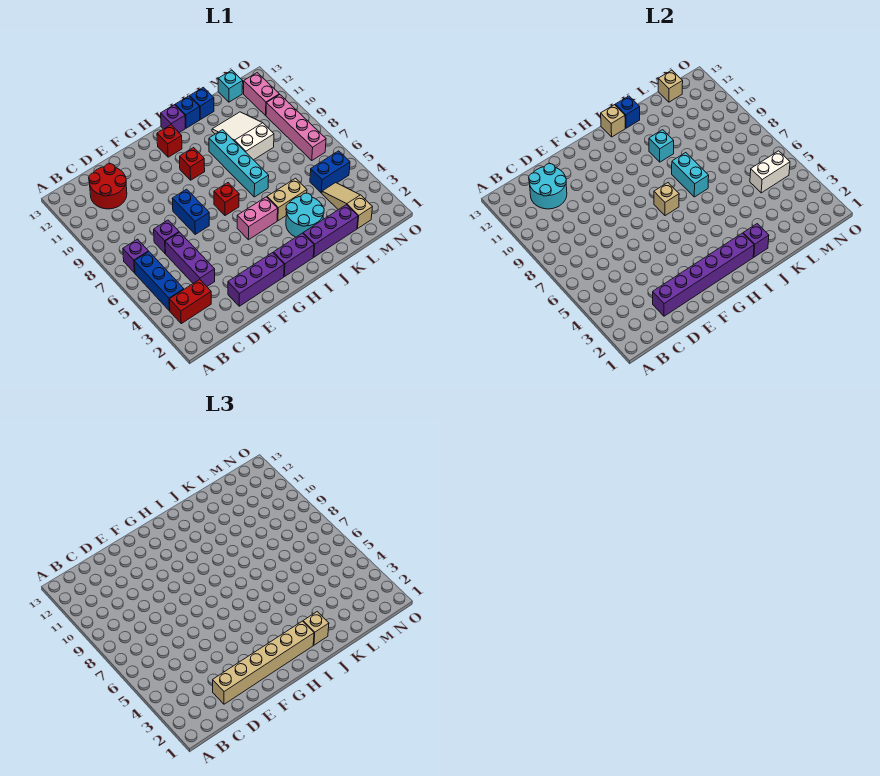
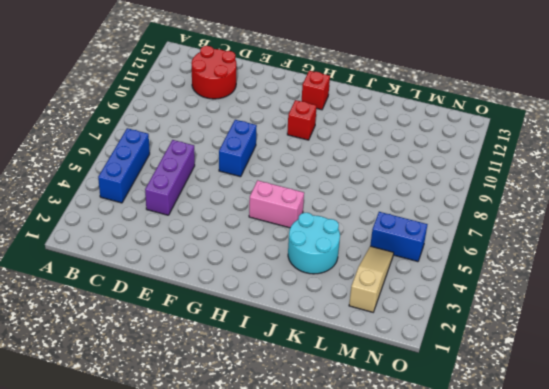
none -> red brick B3:C3 level 1
none -> purple brick B7 level 1
none -> purple brick D7 level 1
none -> purple brick E2:G2 level 1

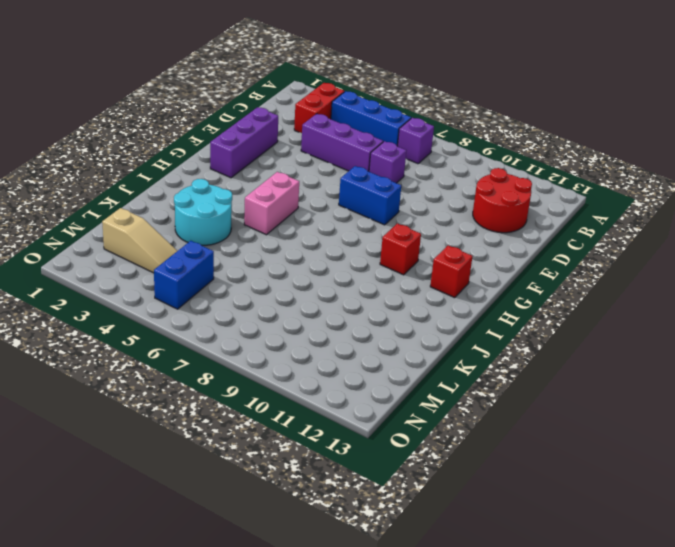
none -> purple brick H2:I2 level 1
none -> red brick H7 level 1
none -> purple brick I13 level 1
none -> purple brick J2:L2 level 1

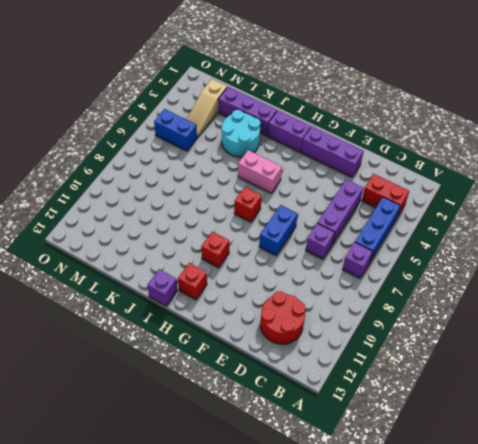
none -> tan brick J5:K5 level 1
none -> cyan brick J7:J10 level 1
none -> blue brick J13 level 1
none -> white slope K9:L11 level 1 top 9

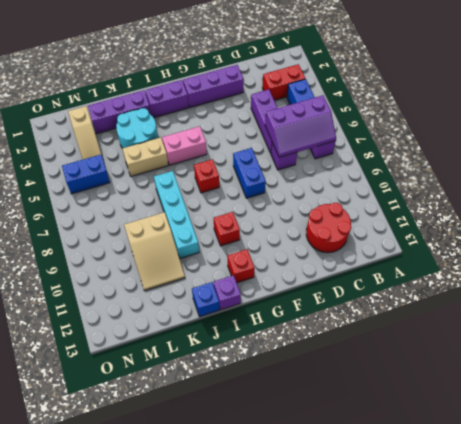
purple slope B6:D7 level 2 top 6 -> none
tan slope K9:L11 level 1 top 9 -> white slope K9:L11 level 1 top 9
none -> blue brick K13 level 1
none -> cyan brick M13 level 1
none -> pink brick N7:N10 level 1
none -> pink brick N11:N12 level 1

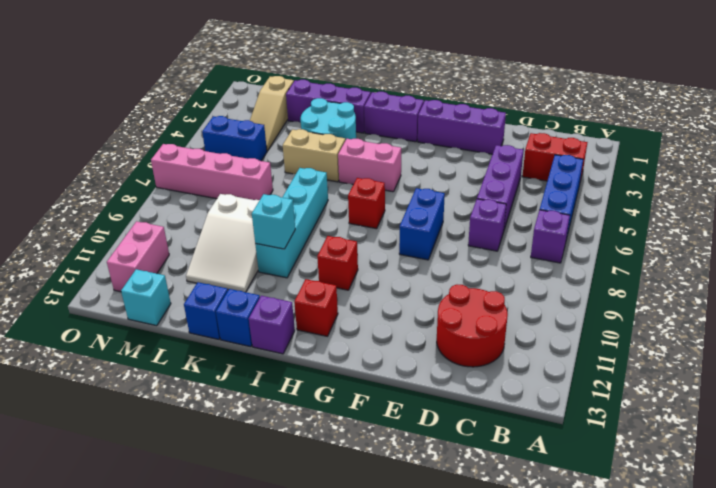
pink brick L7:O7 level 1 -> pink brick N7:N10 level 1
none -> cyan round brick C11:D12 level 2
none -> purple brick D2:I2 level 2
none -> tan brick H7 level 2
none -> tan brick I13 level 2

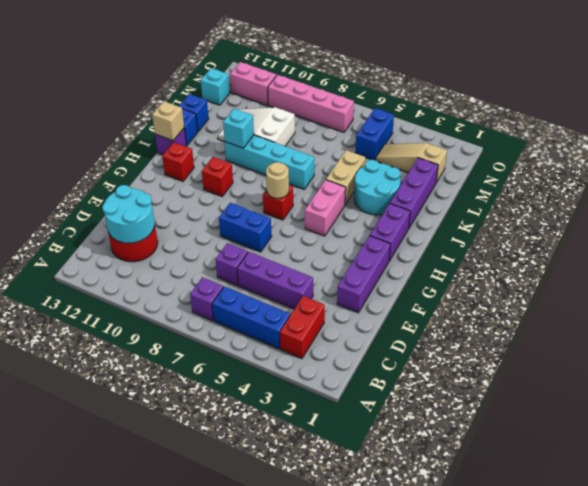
tan round brick H7 level 2 -> tan brick H7 level 2
none -> purple brick D2:I2 level 2
none -> purple brick J2 level 2
none -> cyan brick J7:J8 level 2
none -> blue brick J13 level 2

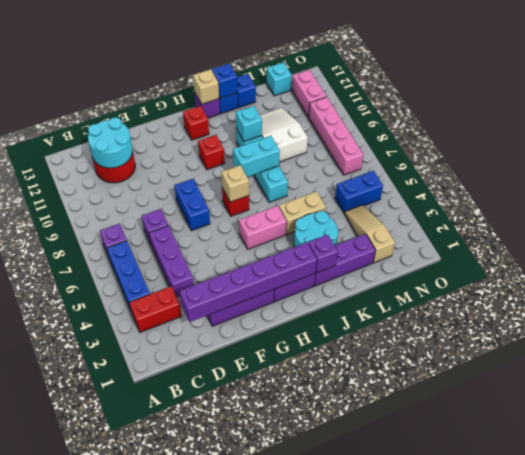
cyan brick I8:J8 level 2 -> cyan brick J7:J8 level 2
none -> white brick M5:N5 level 2
none -> tan brick M13 level 2
none -> tan brick D2:I2 level 3
none -> tan brick J2 level 3

